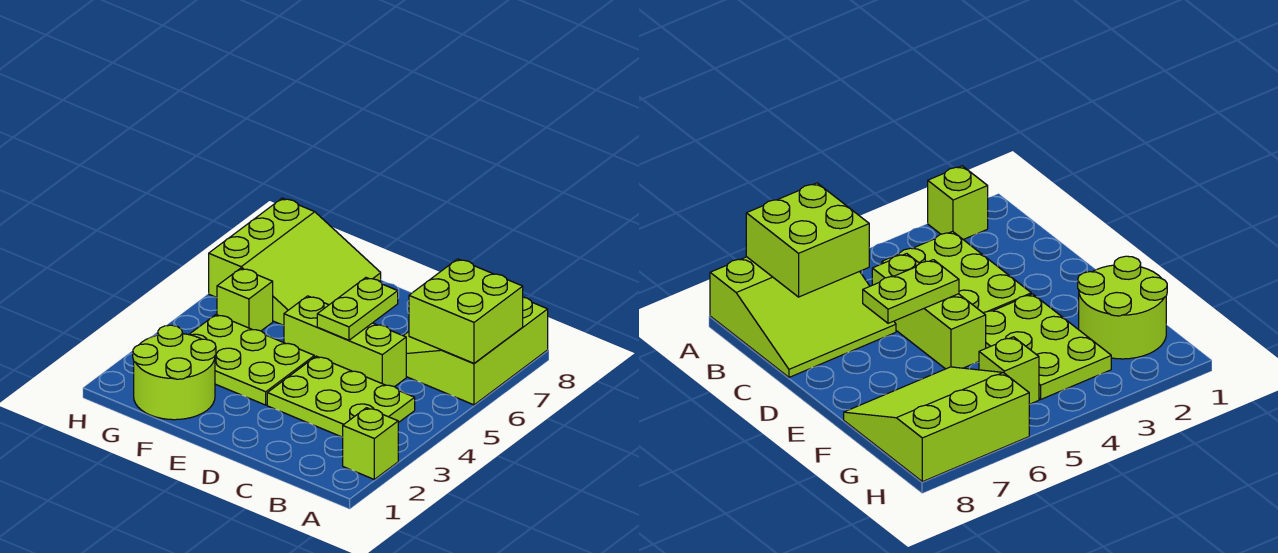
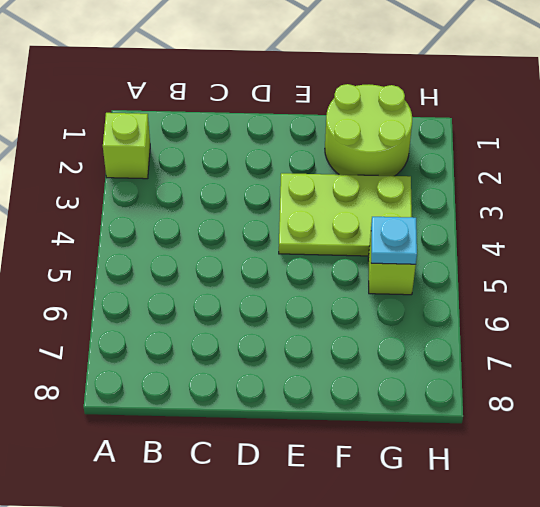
cyan plate G5 level 2 -> none
none -> lime slope A6:C8 level 1 top A
none -> lime plate B3:D4 level 1

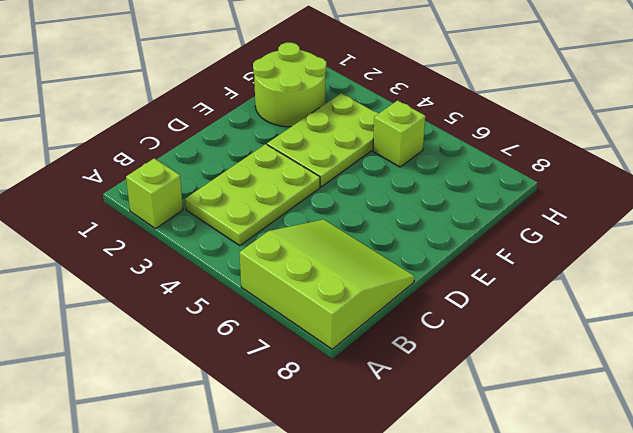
none -> lime brick C5:E5 level 1
none -> lime slope F6:H8 level 1 top H

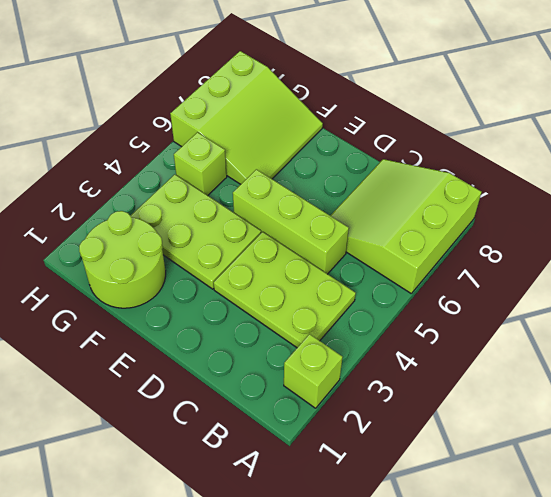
none -> lime brick A6:B7 level 2
none -> lime plate D5:D6 level 2

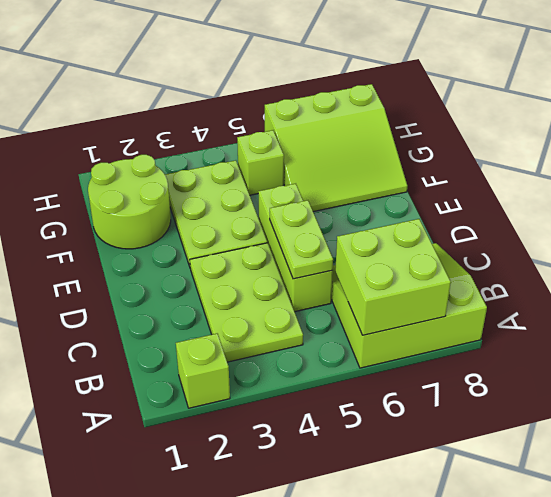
lime plate C5:D5 level 2 -> lime plate D5:D6 level 2

